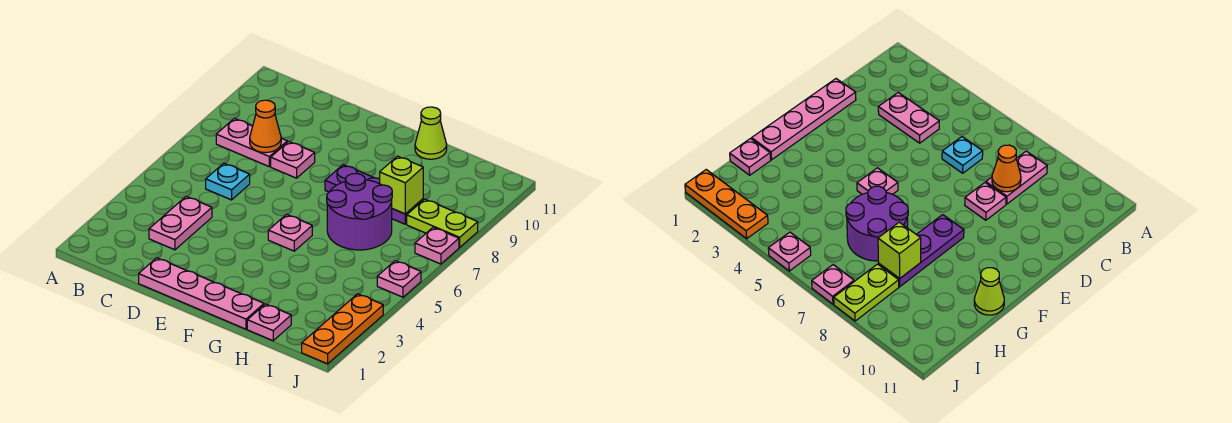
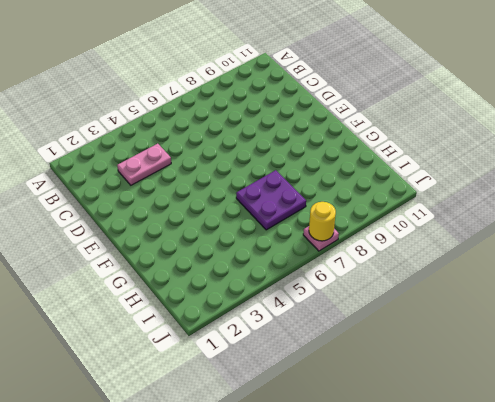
purple plate G6:H7 level 1 -> purple round brick G6:H7 level 1
yellow round brick J7 level 2 -> none
none -> pink plate B8:C8 level 1
none -> cyan plate C6 level 1
none -> pink plate D1:G1 level 1

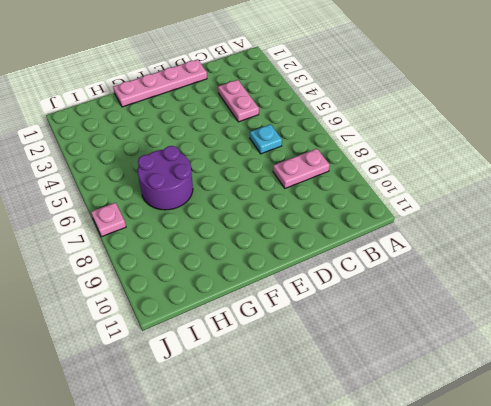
none -> pink plate D8 level 1
none -> pink plate F5 level 1
none -> purple plate F8:H8 level 1

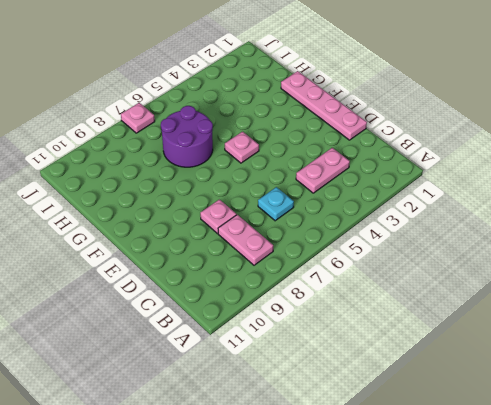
none -> purple plate F8:H8 level 1
none -> lime cone G11 level 1
none -> pink plate H1 level 1

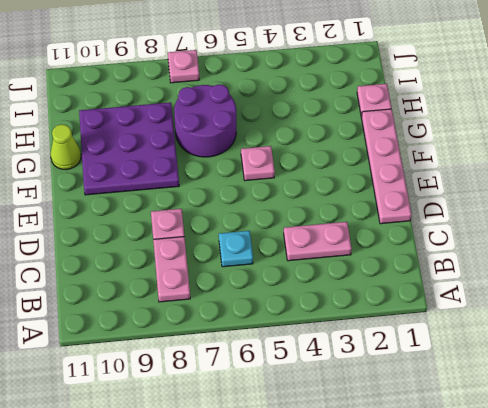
purple plate F8:H10 level 1 -> purple plate F8:H8 level 1
none -> lime plate I8:J8 level 1
none -> orange plate J1:J3 level 1
none -> pink plate J5 level 1

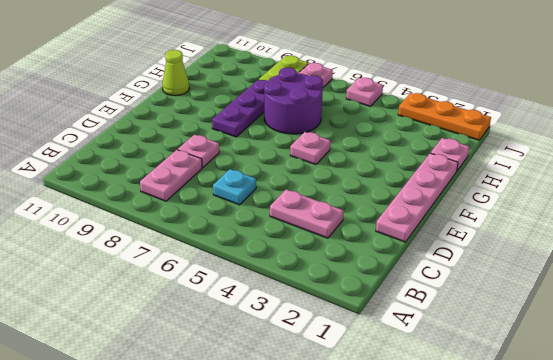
none -> orange cone C8 level 2
none -> lime brick H8 level 2

